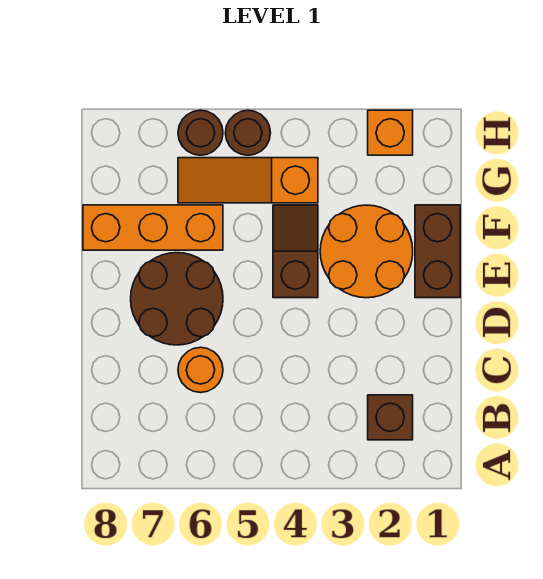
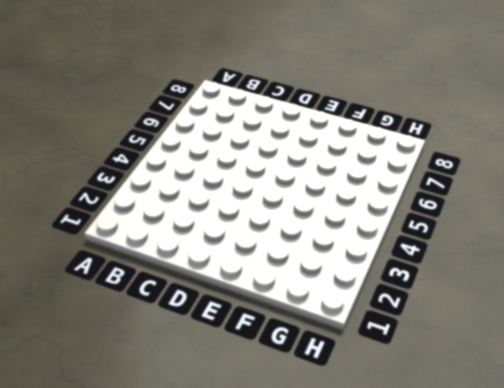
none -> brown brick B2 level 1
none -> orange round brick C6 level 1

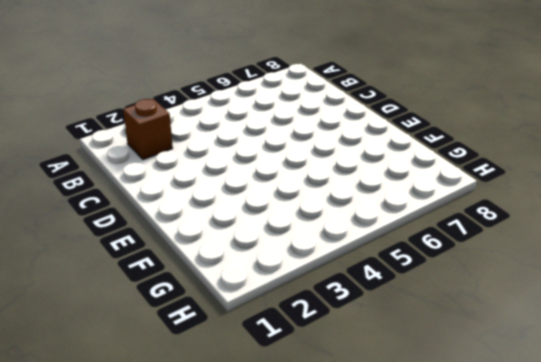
none -> orange round brick C6 level 1
none -> brown round brick D6:E7 level 1

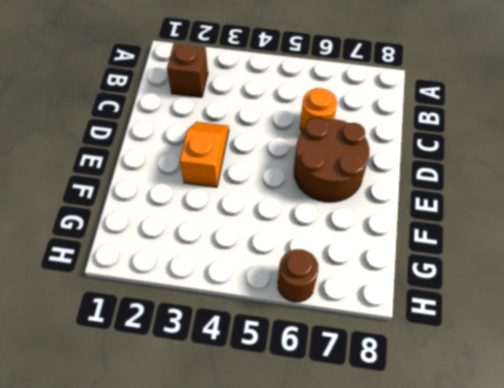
orange slope D3:E3 level 1 top E -> orange round brick E2:F3 level 1
none -> brown brick E1:F1 level 1
none -> brown slope E4:F4 level 1 top E

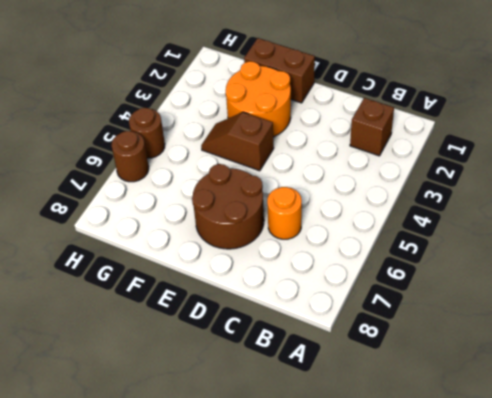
none -> orange brick F6:F8 level 1
none -> orange slope G4:G6 level 1 top 4

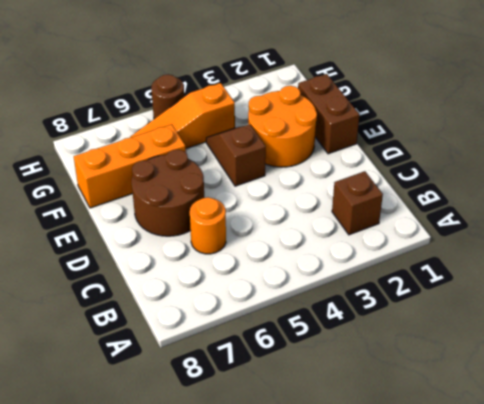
none -> orange brick H2 level 1
none -> brown round brick H6 level 1

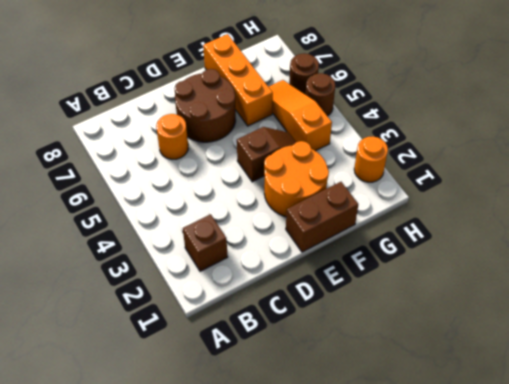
orange round brick H2 level 1 -> orange brick H2 level 1

